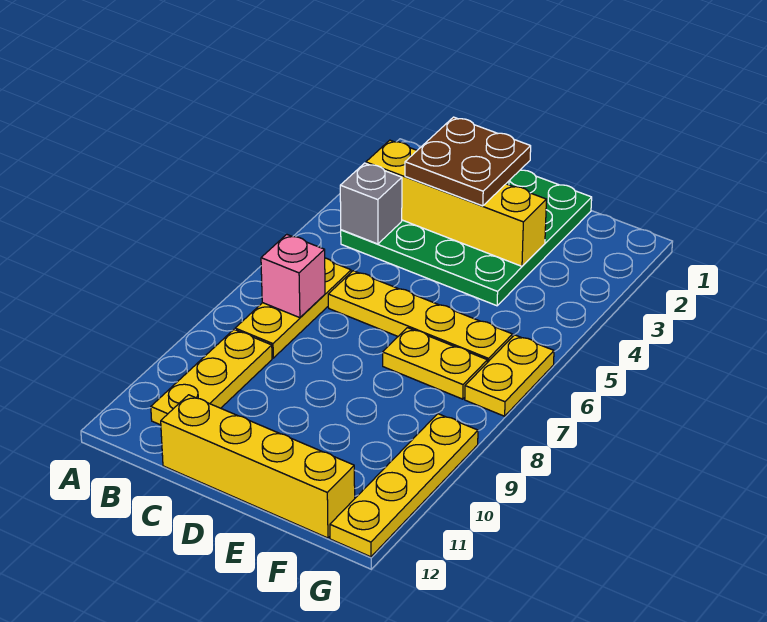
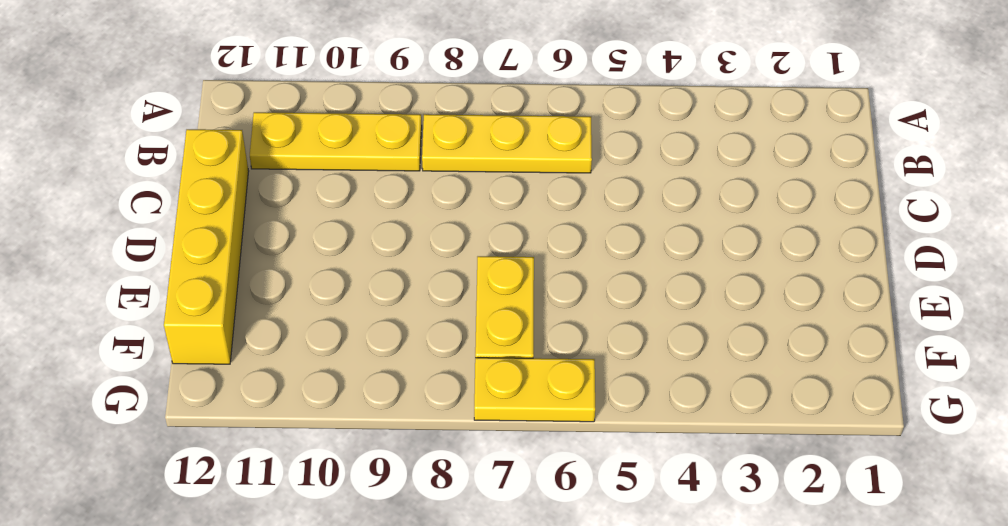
none -> green plate B1:E4 level 1
none -> yellow plate C6:F6 level 1
none -> yellow plate G9:G12 level 1

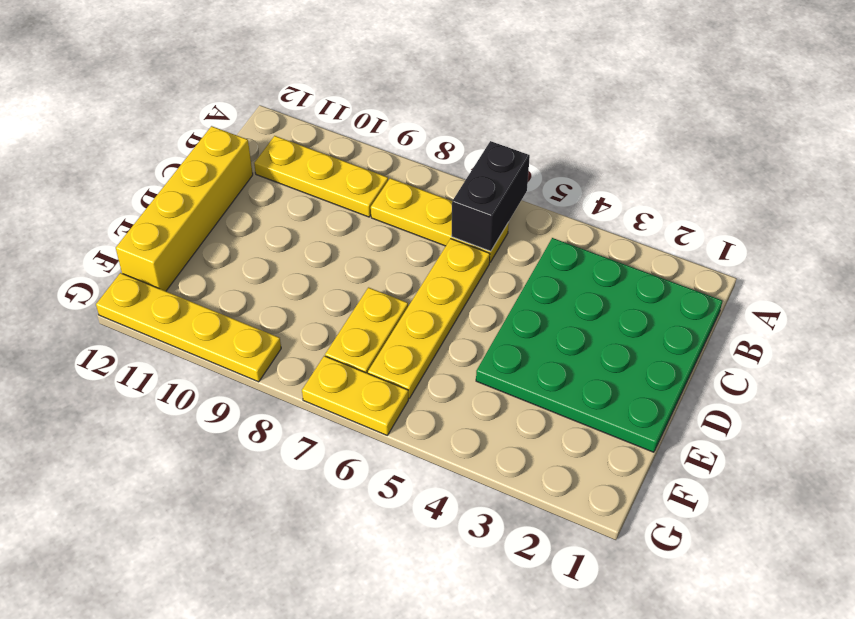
black brick A6:B6 level 2 -> none
none -> yellow brick B3:E3 level 2
none -> grey brick B4 level 2
none -> pink brick B7 level 2

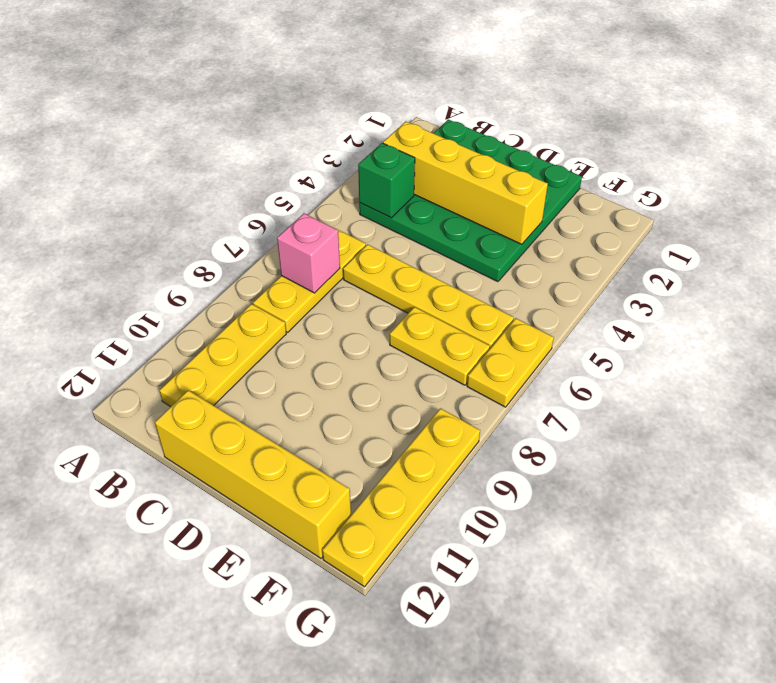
green brick B4 level 2 -> grey brick B4 level 2
none -> brown plate C2:D3 level 3

